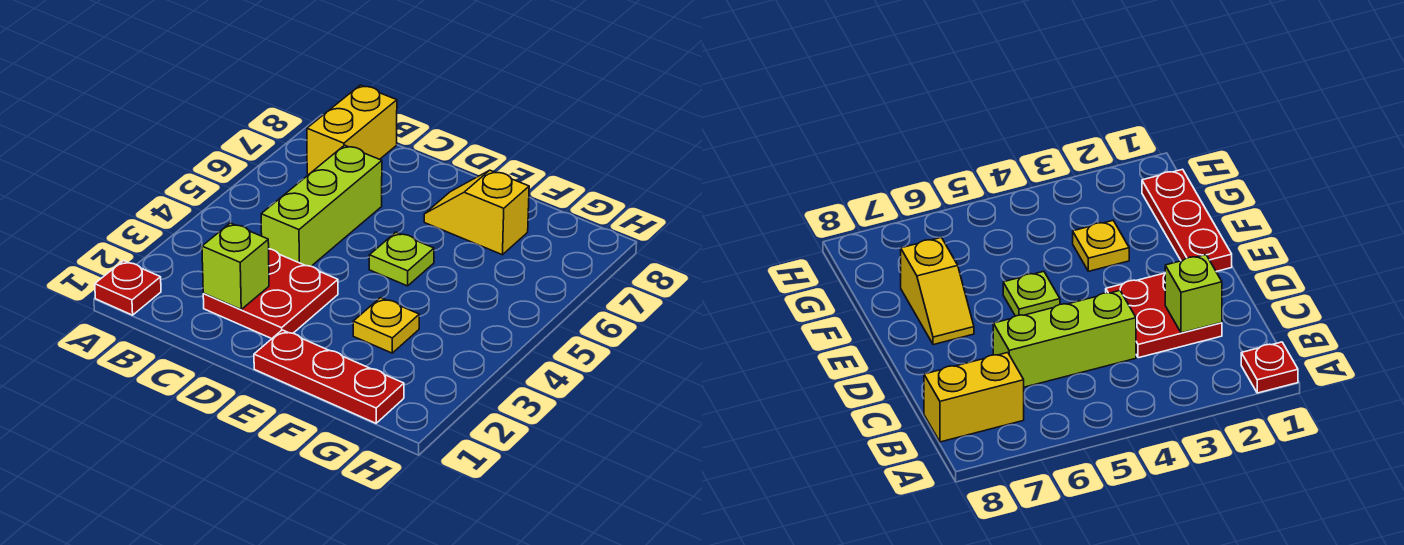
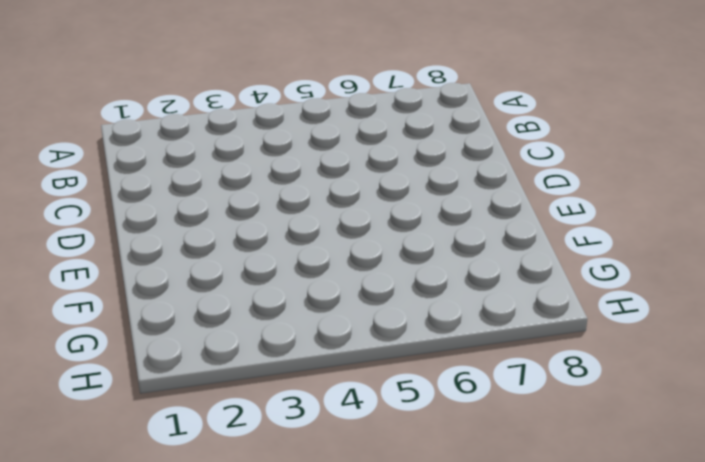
none -> red plate A1 level 1
none -> yellow brick B7:B8 level 1

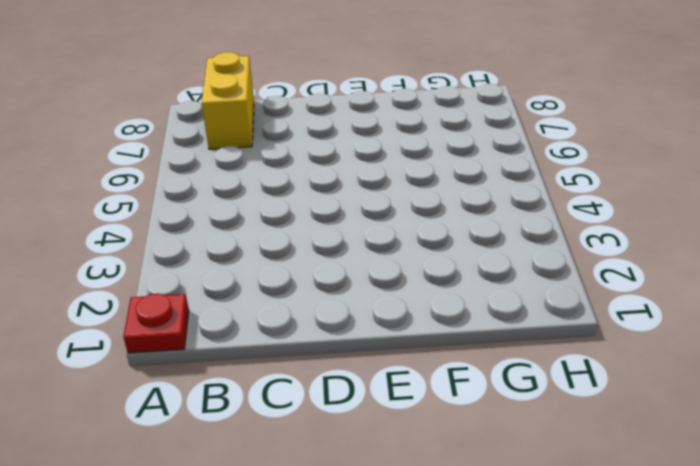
none -> red plate C2:D3 level 1
none -> lime brick C4:C6 level 1

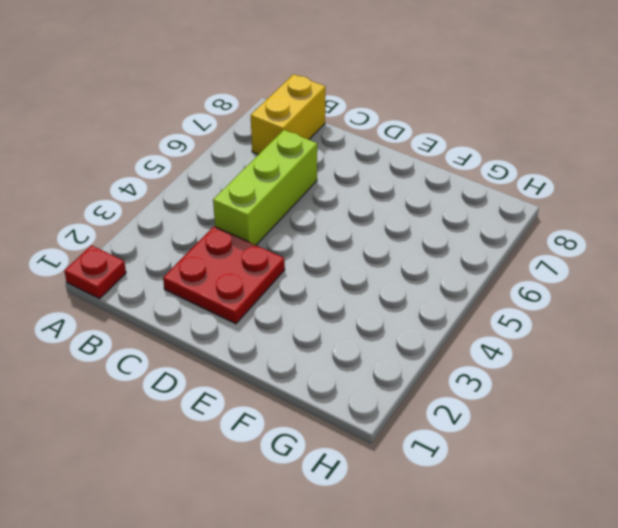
none -> red plate E1:G1 level 1
none -> lime plate E5 level 1

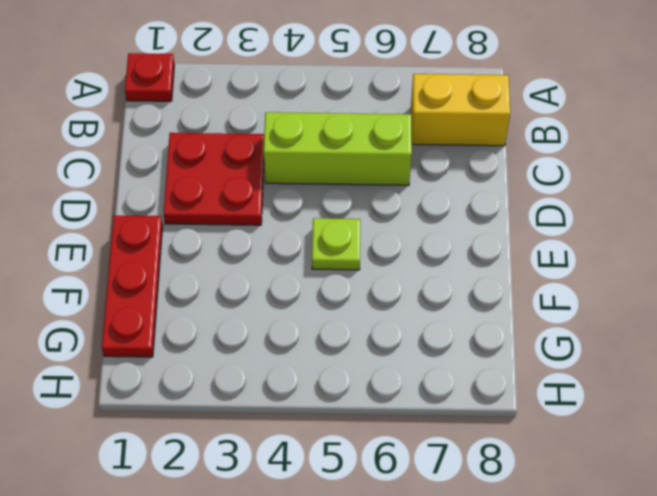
none -> yellow slope E7:F7 level 1 top F
none -> yellow plate F3 level 1

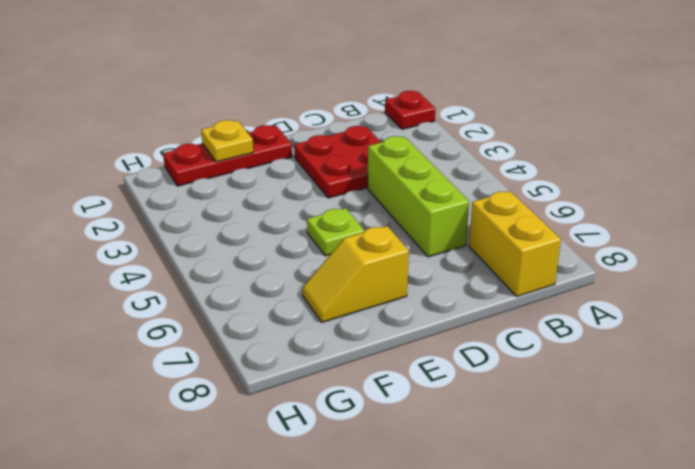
yellow slope E7:F7 level 1 top E -> yellow slope E7:F7 level 1 top F
yellow plate F1 level 2 -> yellow plate F3 level 1
none -> lime brick C2 level 2

